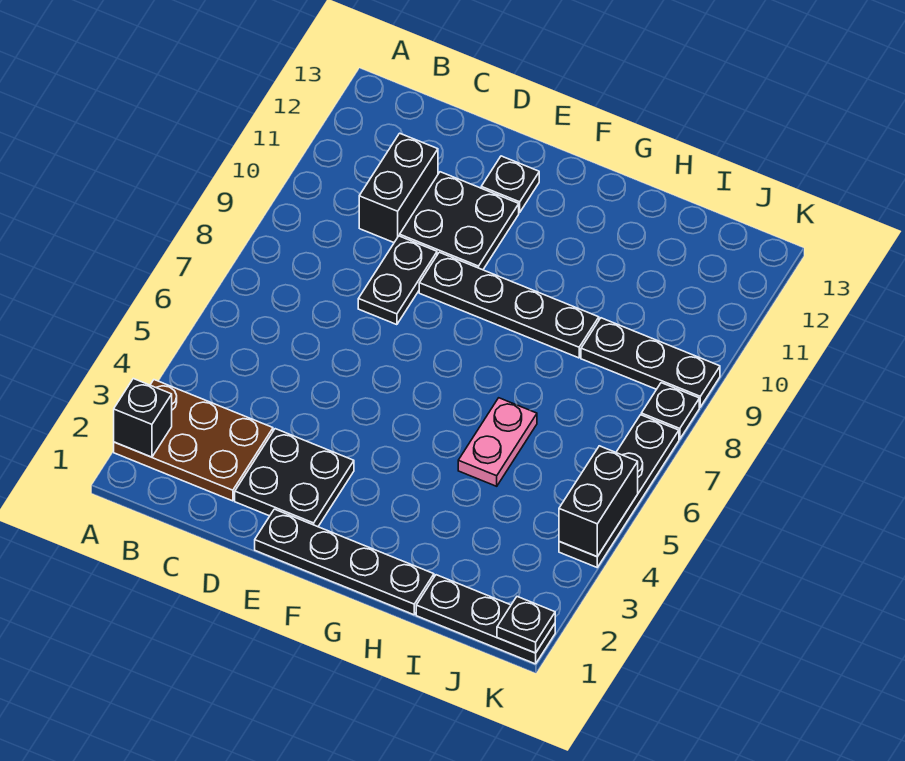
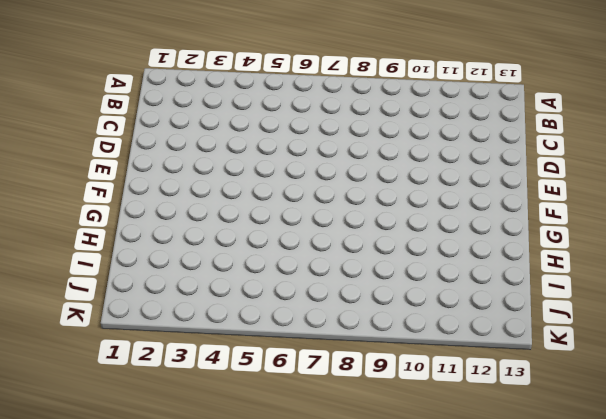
none -> brown plate A2:C3 level 1
none -> black brick C10:C11 level 1
none -> black plate D2:E3 level 1

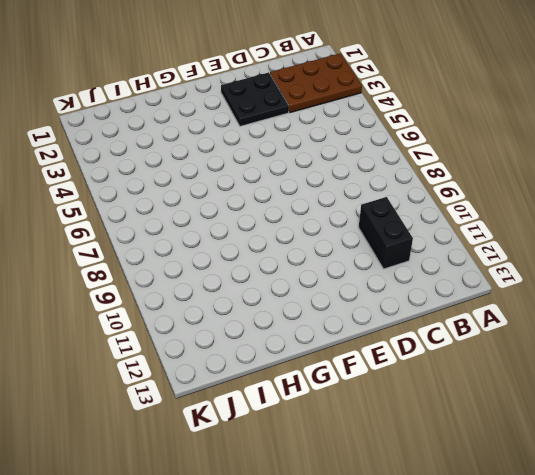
none -> black plate D8:D9 level 1
none -> black plate D10:E11 level 1
none -> black plate E1:H1 level 1

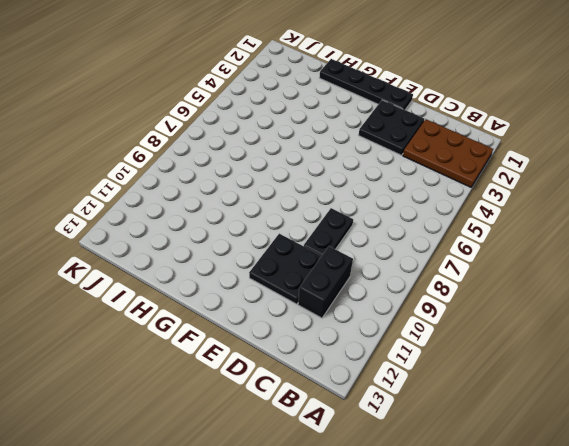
none -> black plate E9:H9 level 1
none -> black plate E12 level 1
none -> pink plate H5:H6 level 1

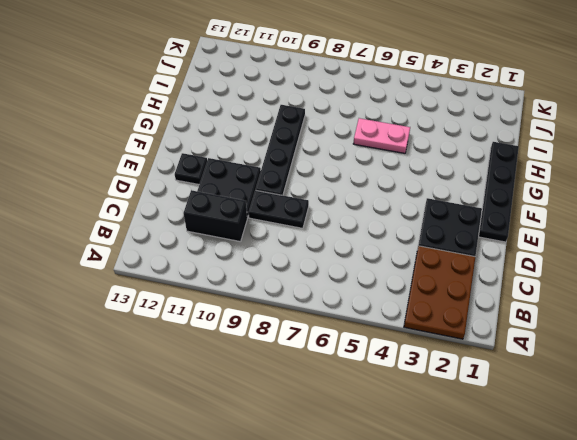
none -> black plate I1:K1 level 1
none -> black plate I9:K9 level 1
none -> black plate K4:K7 level 1

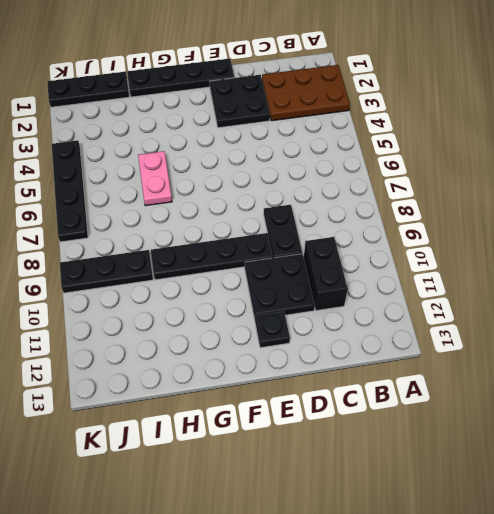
none -> black plate K8 level 1
none -> black brick A2 level 2
none -> black plate K1 level 2

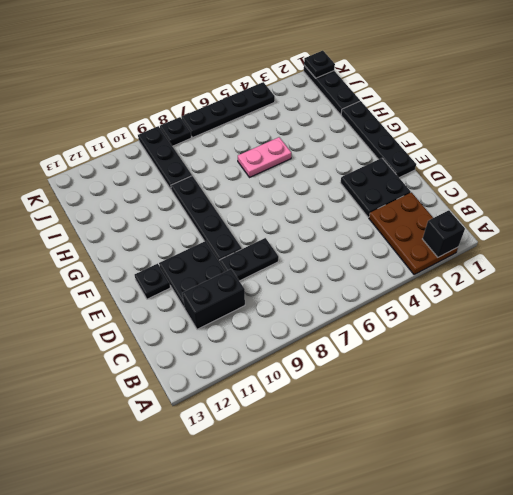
none -> black brick K4:K5 level 2

